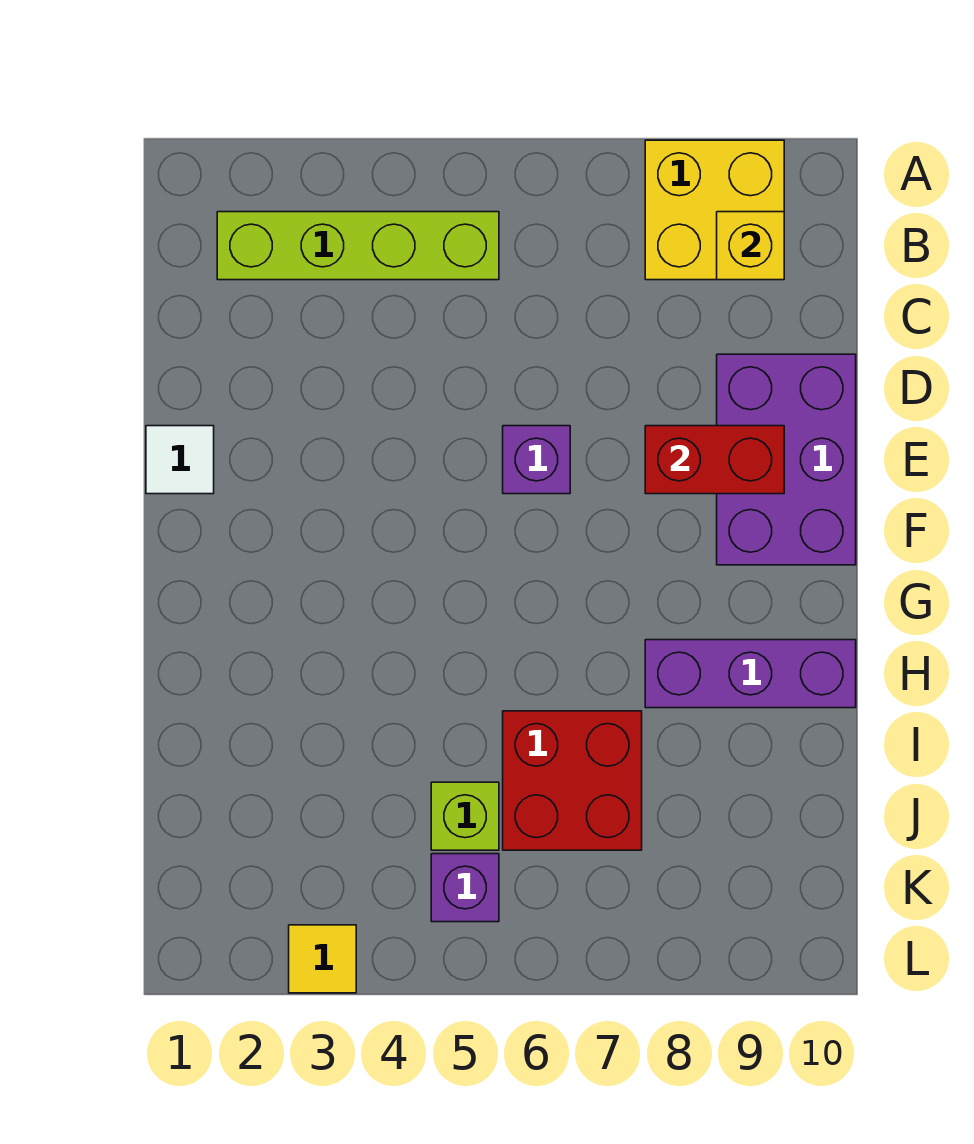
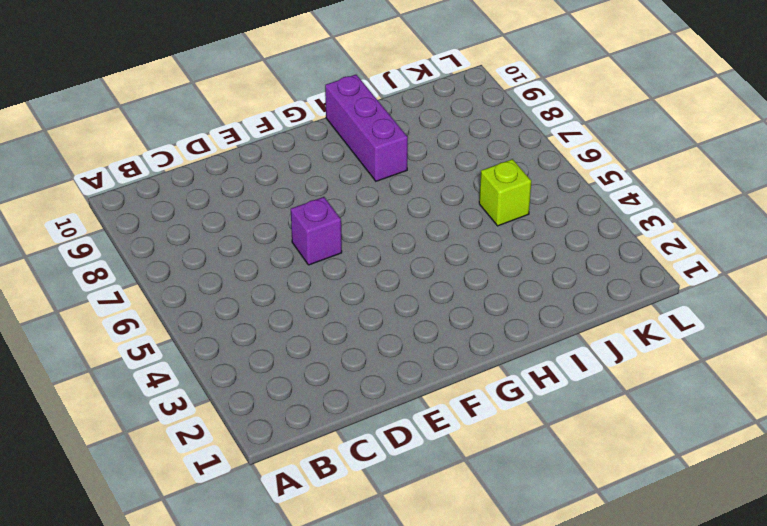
none -> yellow brick A8:B9 level 1
none -> lime brick B2:B5 level 1
none -> purple brick D9:F10 level 1

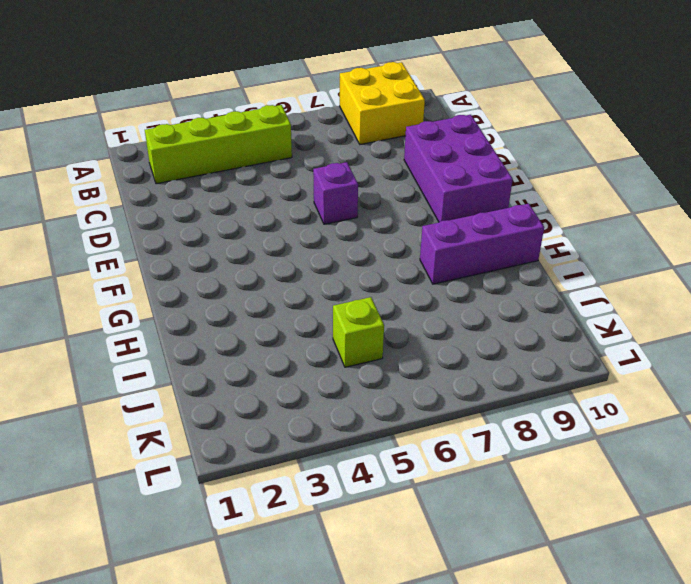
none -> white tile E1 level 1
none -> red brick I6:J7 level 1
none -> purple brick K5 level 1

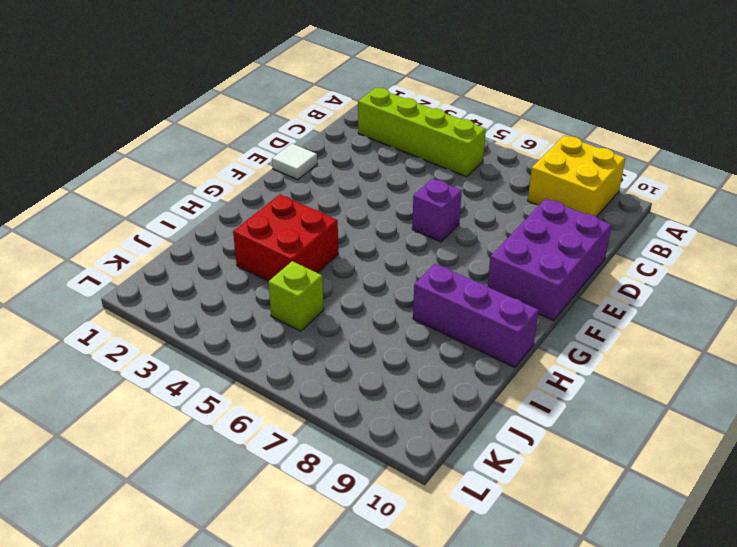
red brick H3:I4 level 1 -> red brick I6:J7 level 1
none -> purple brick K5 level 1
none -> yellow tile L3 level 1
none -> yellow brick B9 level 2

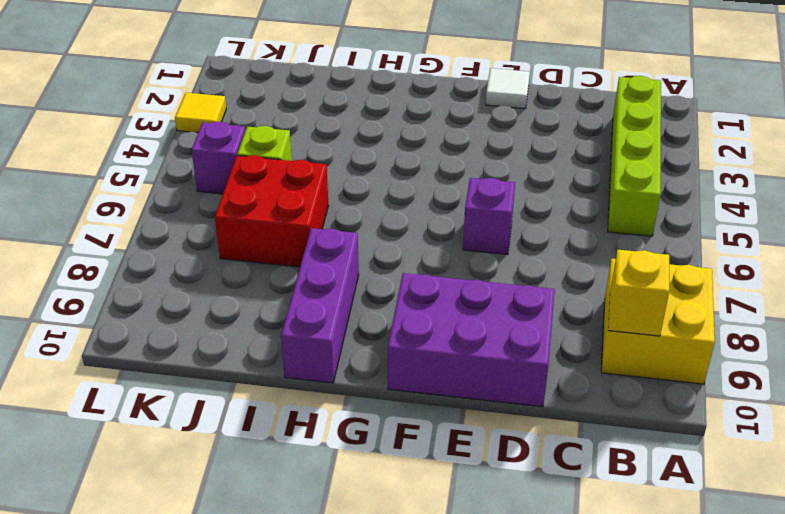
none -> red brick E8:E9 level 2

